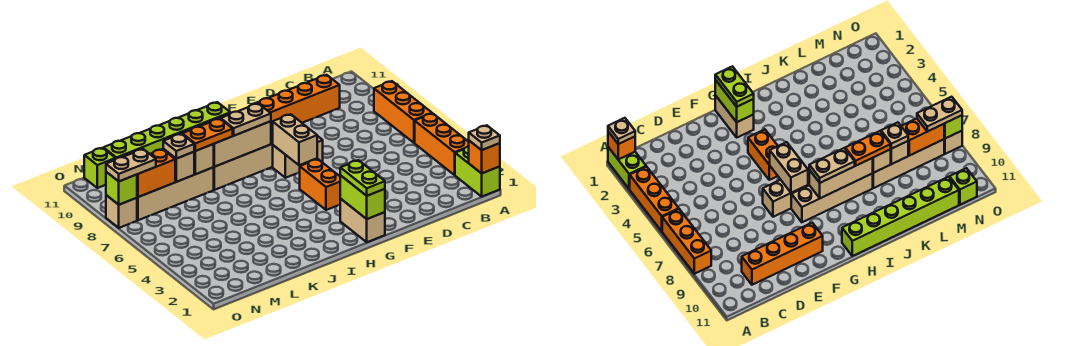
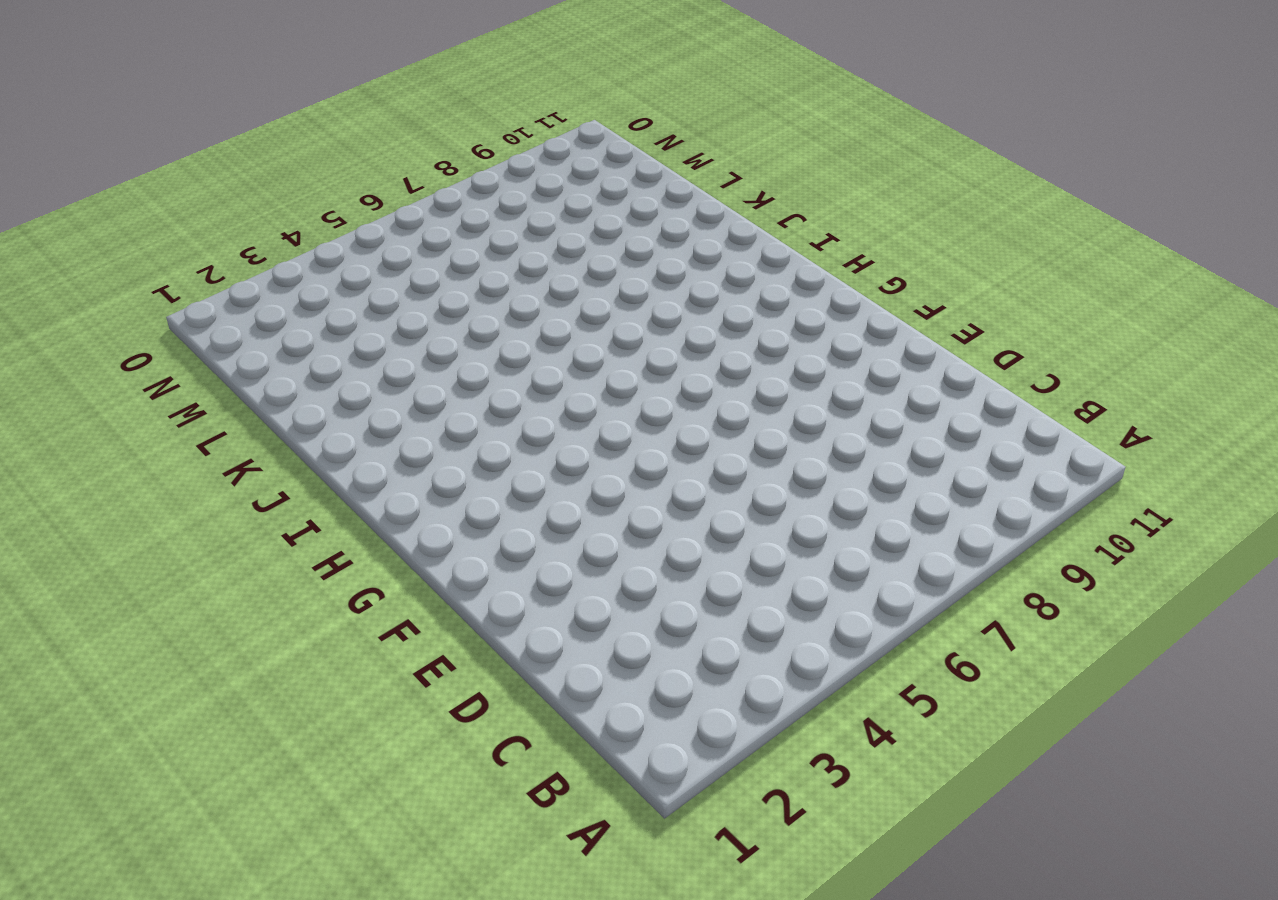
none -> lime brick A1:A2 level 1
none -> orange brick A3:A5 level 1
none -> orange brick A6:A8 level 1

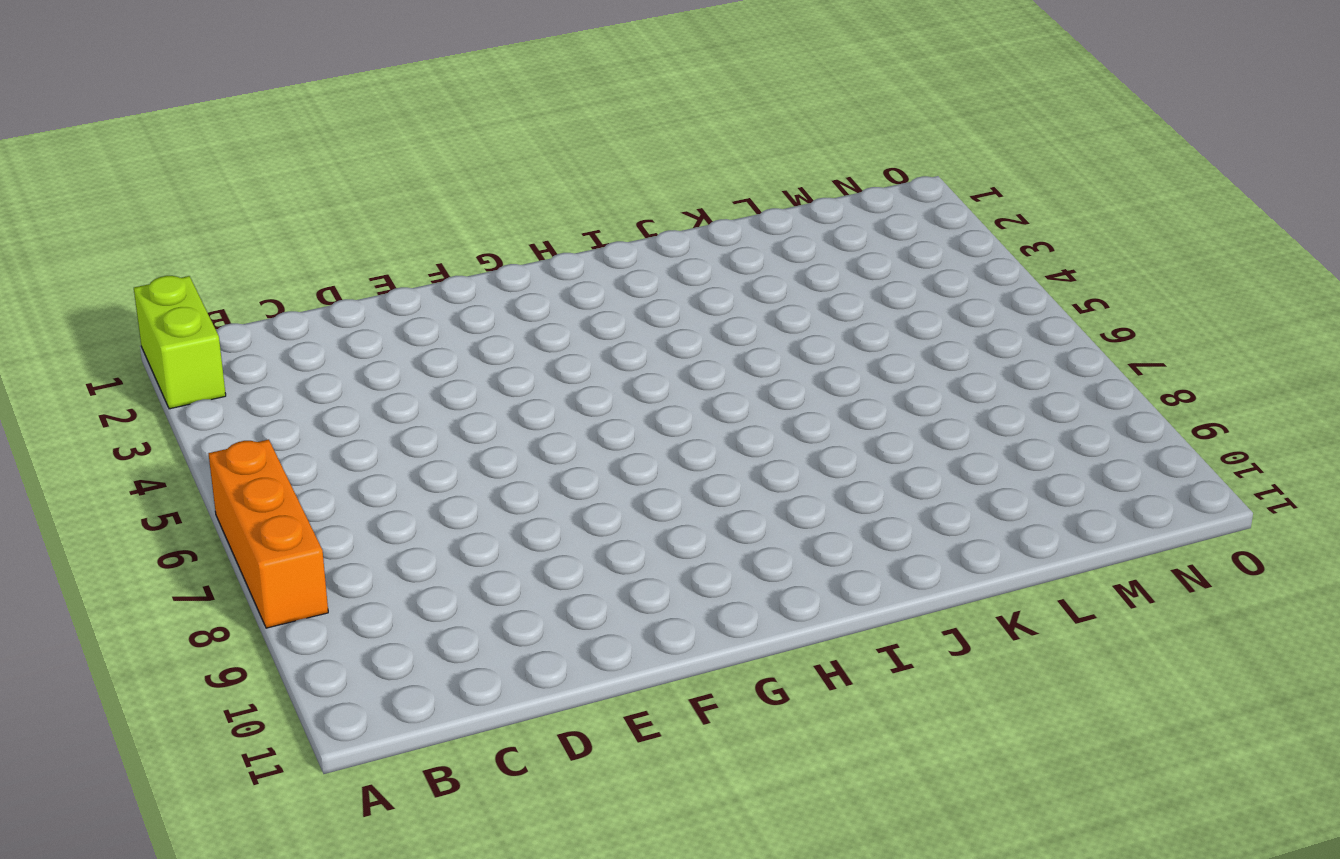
none -> orange brick A3:A5 level 1
none -> orange brick C10:F10 level 1
none -> tan brick F7:G7 level 1

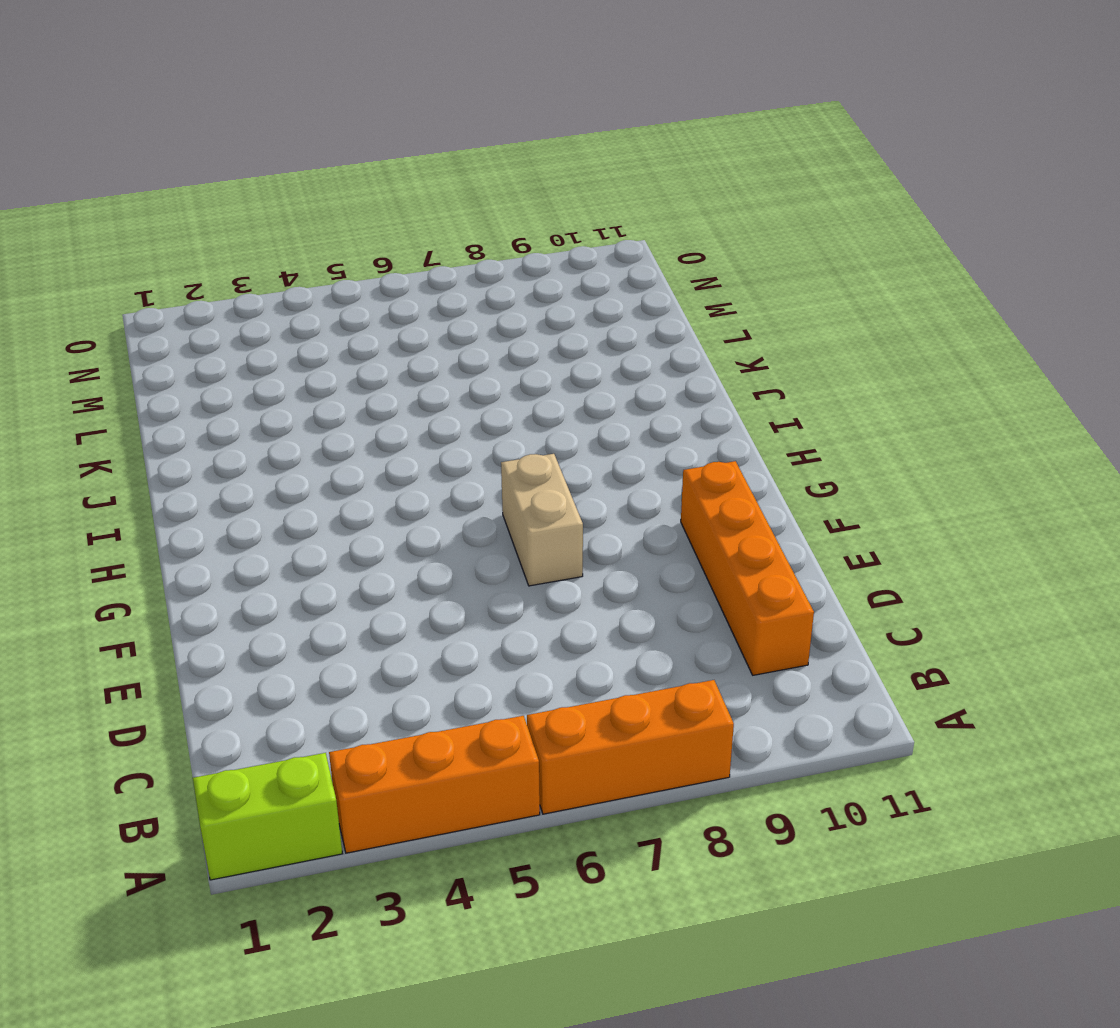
none -> tan brick G1:G2 level 1
none -> orange brick G4:G5 level 1
none -> tan brick G8:J8 level 1

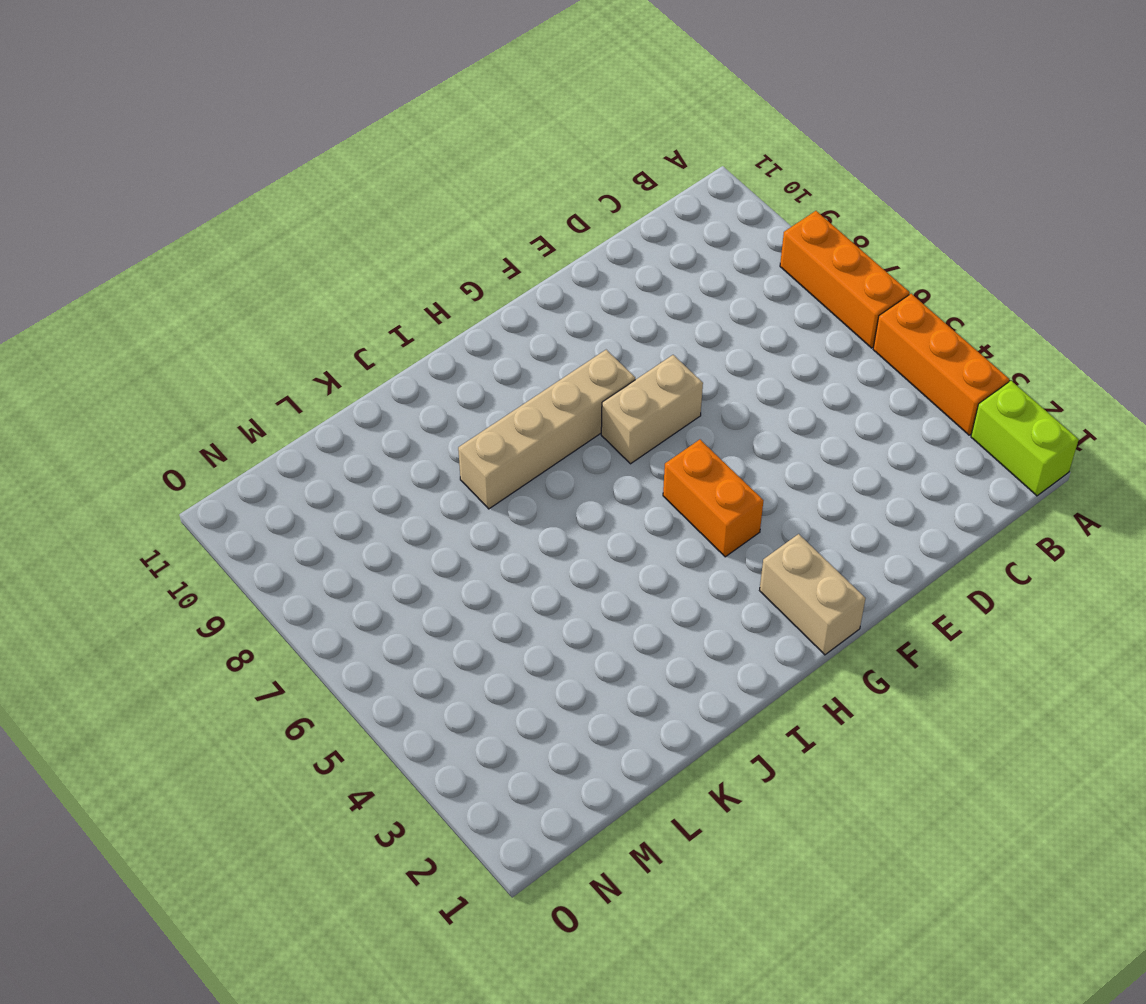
none -> orange brick C10:F10 level 1
none -> lime brick H11:M11 level 1
none -> tan brick K8:N8 level 1

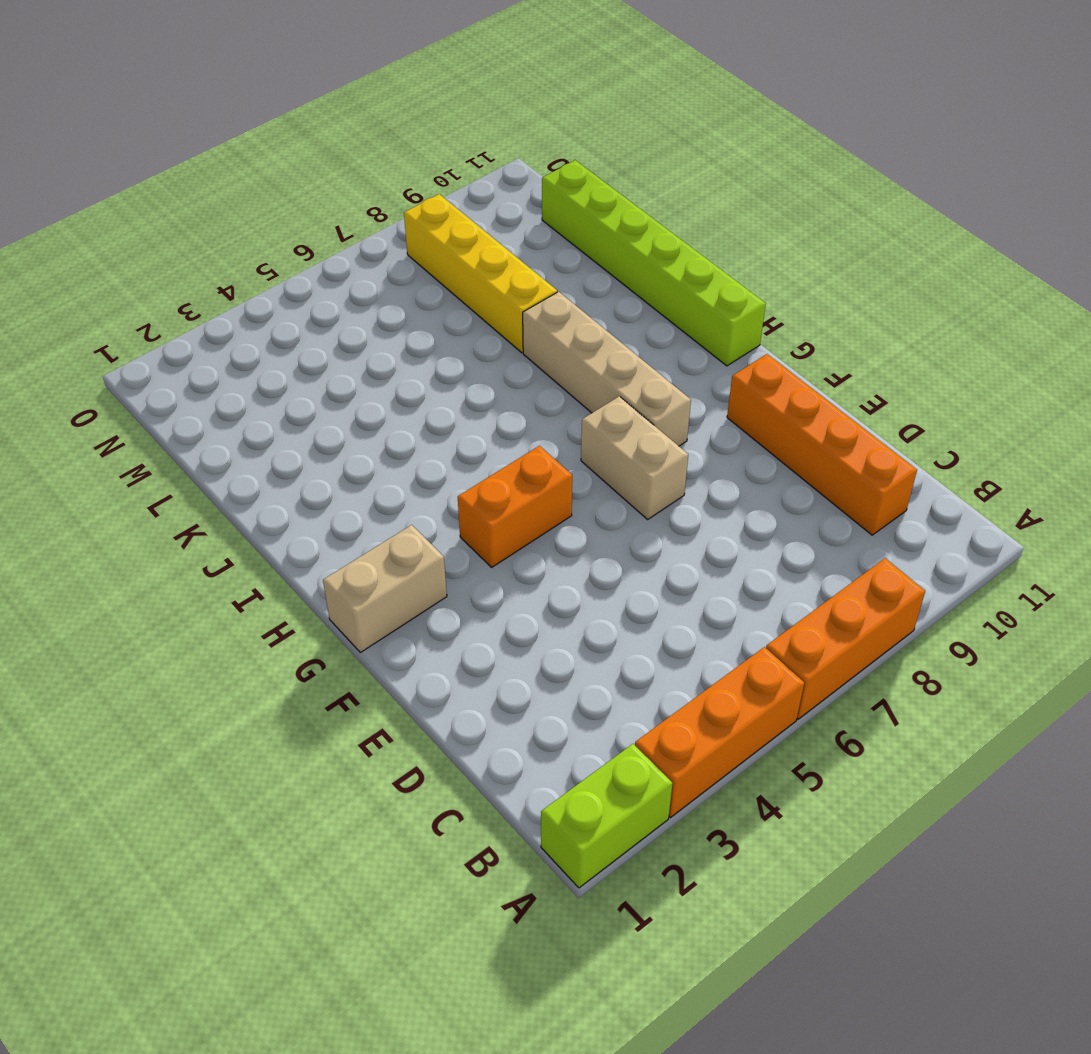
yellow brick K8:N8 level 1 -> tan brick K8:N8 level 1
none -> lime brick N11 level 1
none -> tan brick O8 level 1
none -> orange brick A1 level 2

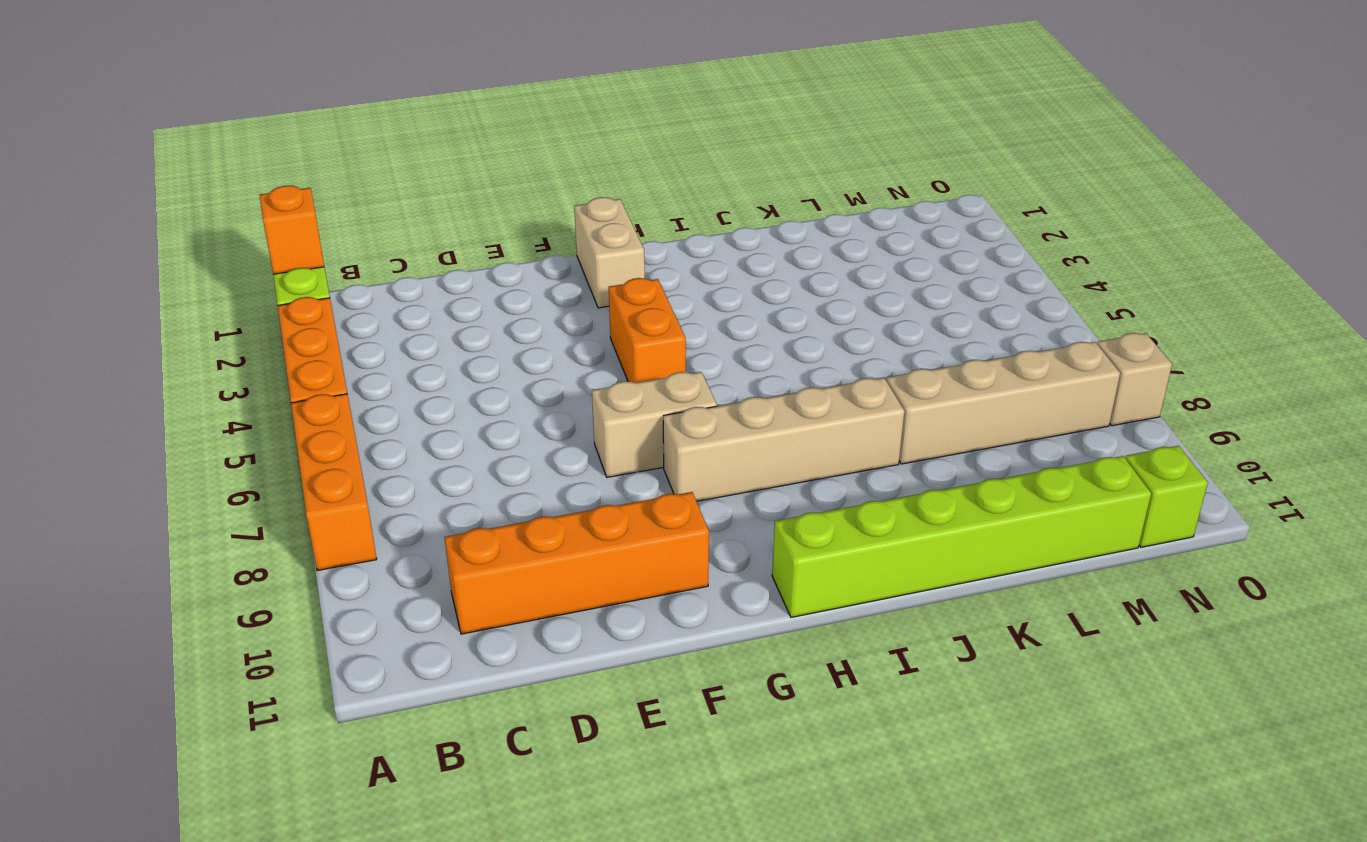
none -> lime brick G1:G2 level 2
none -> tan brick G6:G7 level 2
none -> tan brick H8:J8 level 2

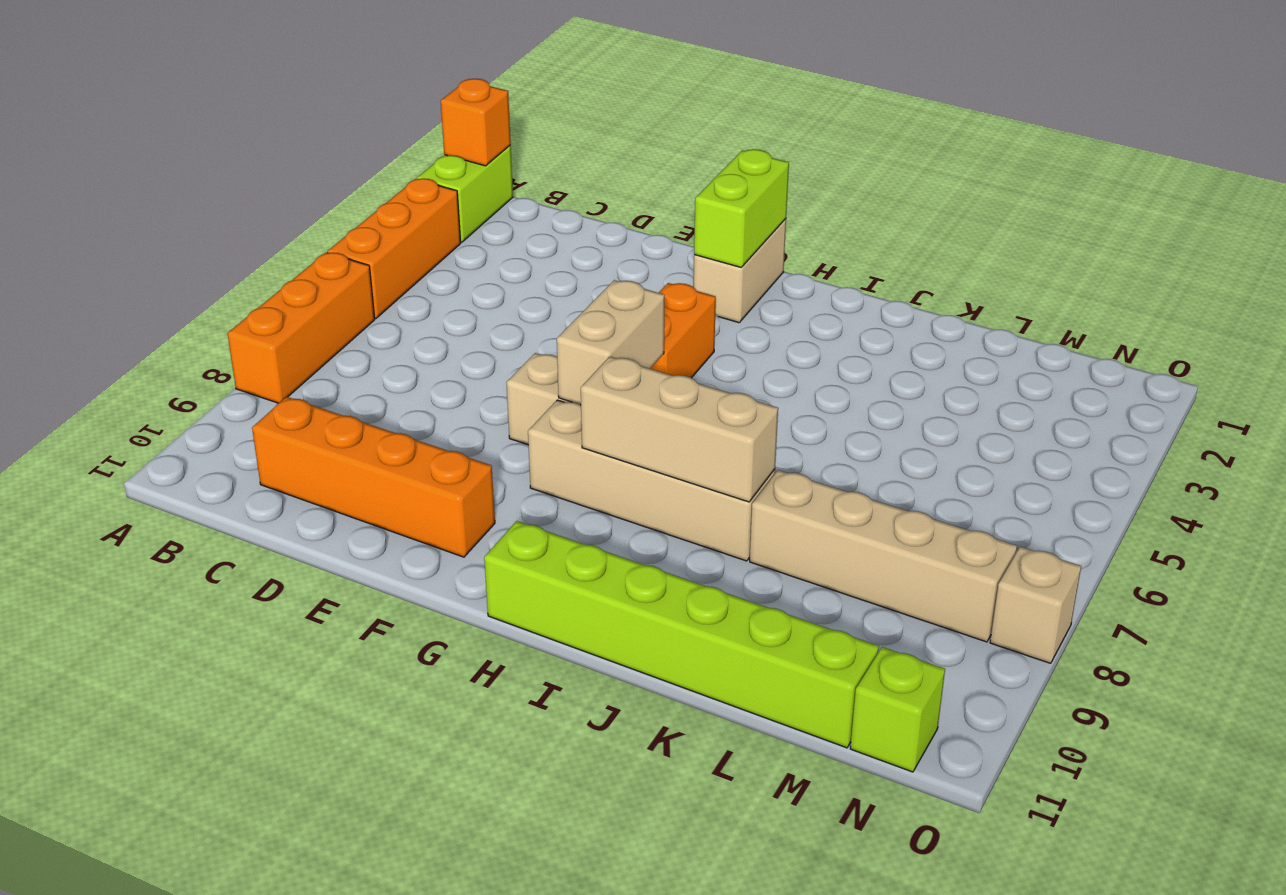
none -> tan brick K8 level 2
none -> tan brick L8 level 2
none -> orange brick M8:N8 level 2

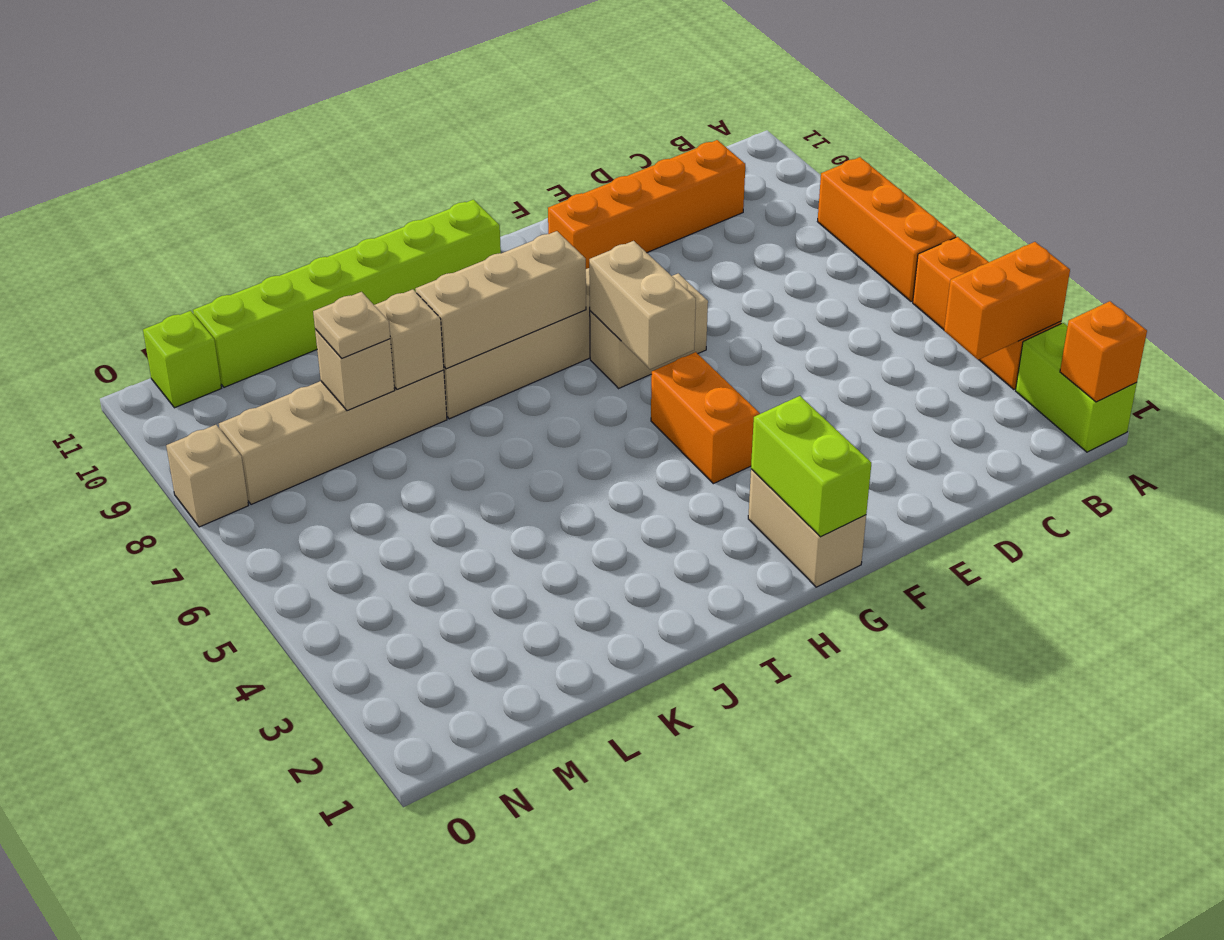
orange brick A3:B3 level 2 -> orange brick M8:N8 level 2
none -> lime brick O8 level 2
none -> tan plate A1 level 3
none -> lime plate G1:G2 level 3

